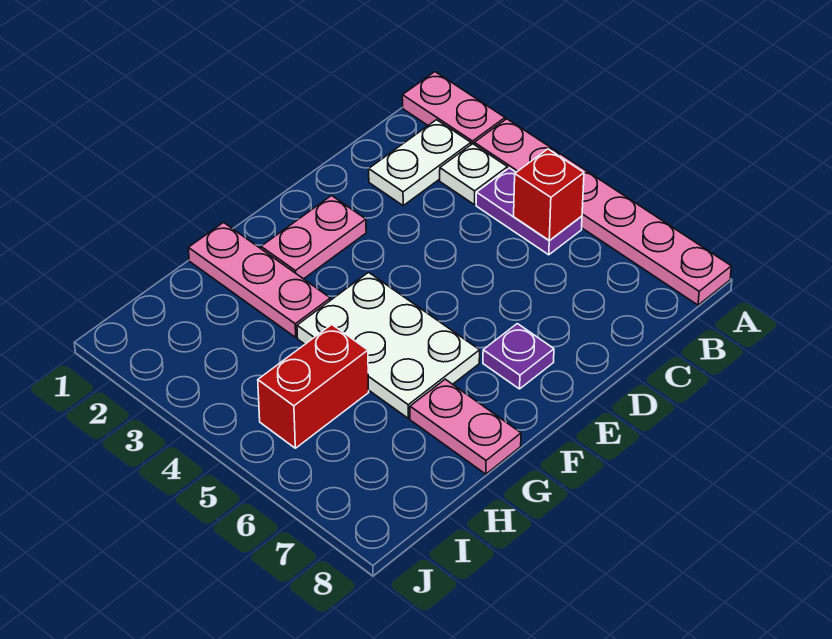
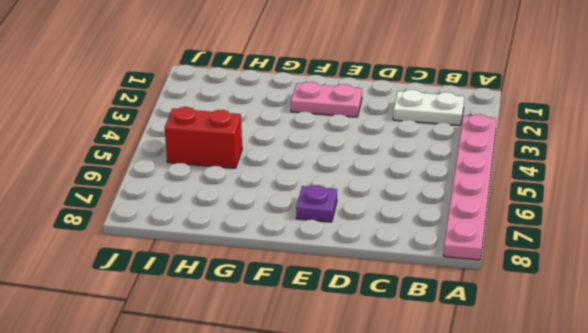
none -> pink plate A1:A2 level 1
none -> white plate B3 level 1
none -> purple plate B4:B5 level 1

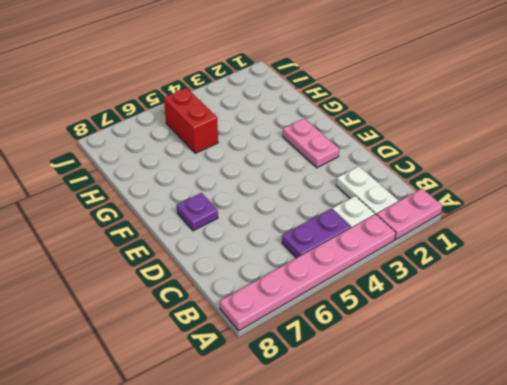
none -> white plate F4:G6 level 1
none -> pink plate G1:G3 level 1
none -> pink plate G7:G8 level 1

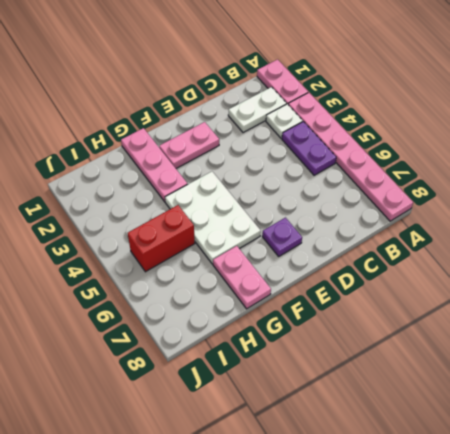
none -> red brick B5 level 2

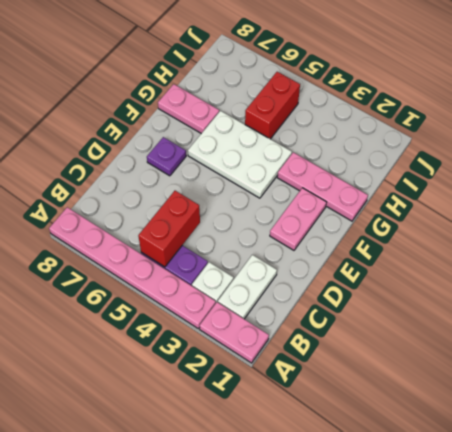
red brick B5:C5 level 2 -> red brick B5 level 2

